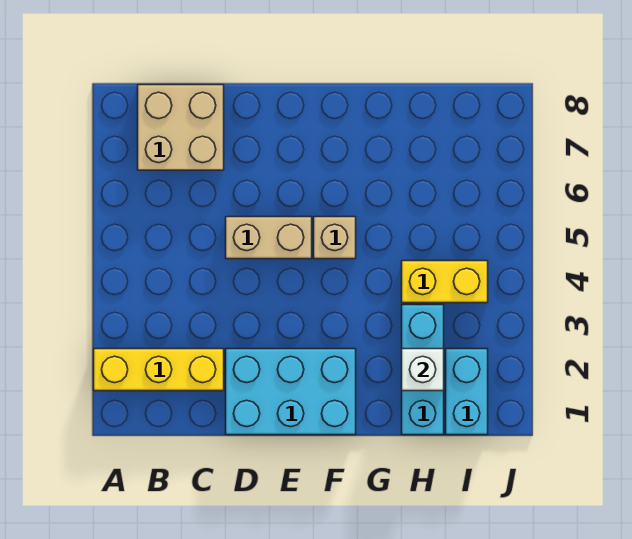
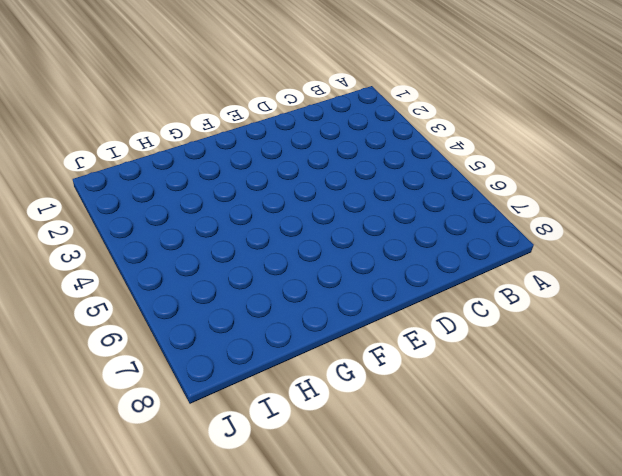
none -> yellow brick A2:C2 level 1
none -> tan brick B7:C8 level 1

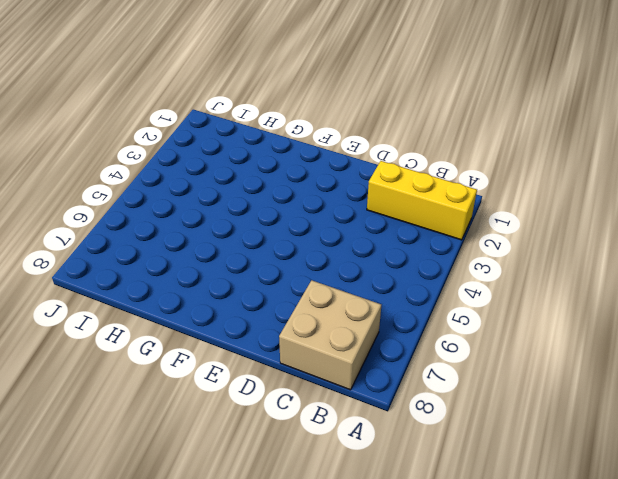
none -> cyan brick D1:F2 level 1
none -> tan brick D5:E5 level 1

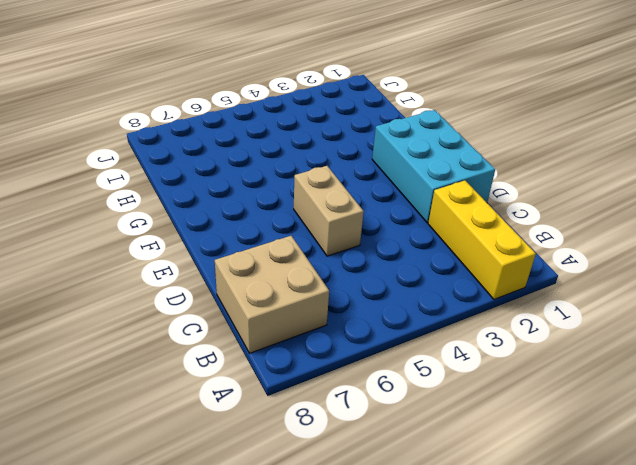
none -> tan brick F5 level 1
none -> cyan brick H1:H3 level 1

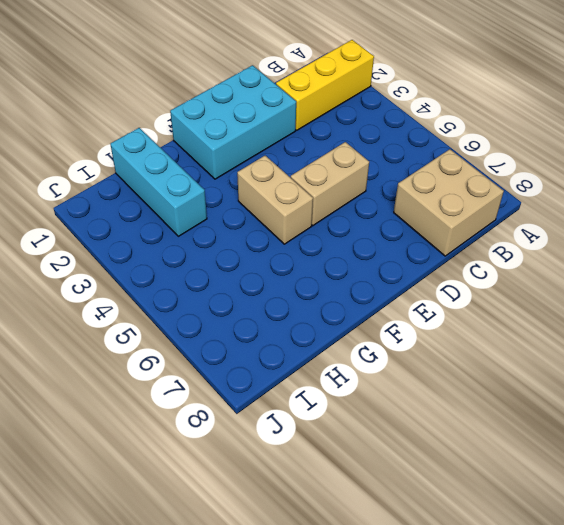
tan brick F4:F5 level 1 -> tan brick F5 level 1
none -> yellow brick H4:I4 level 1
none -> cyan brick I1:I2 level 1

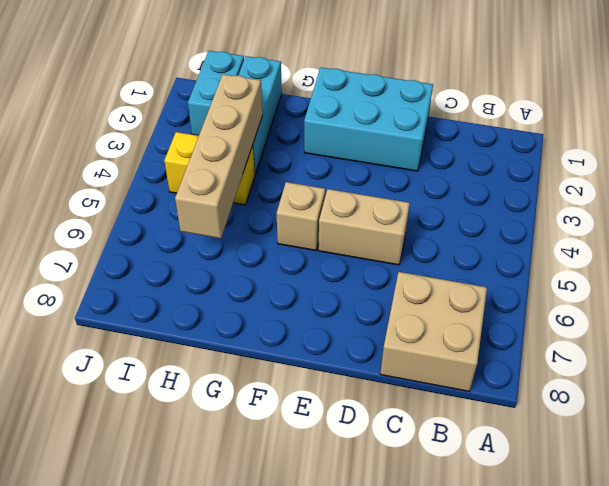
tan brick H3:H6 level 2 -> none
none -> yellow brick A2:C2 level 1
none -> white brick H2 level 2

